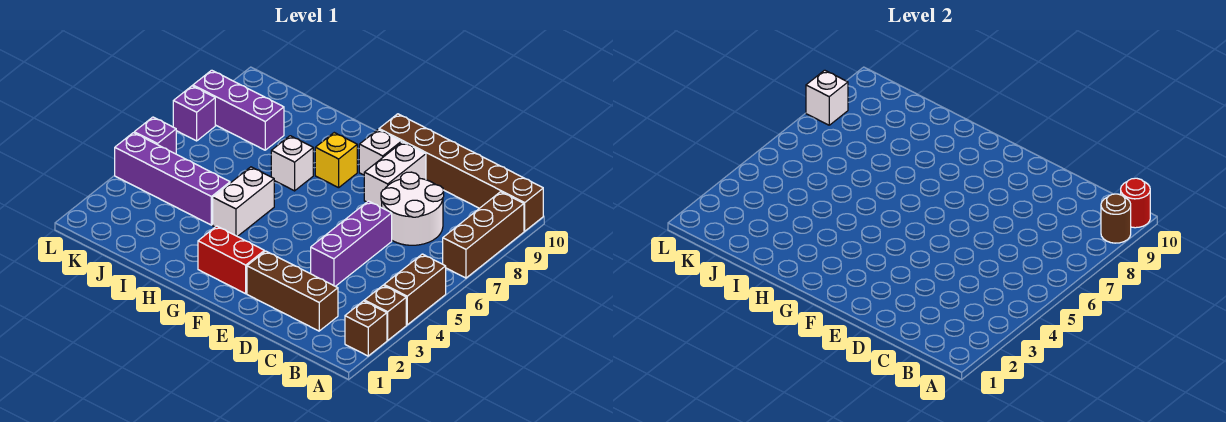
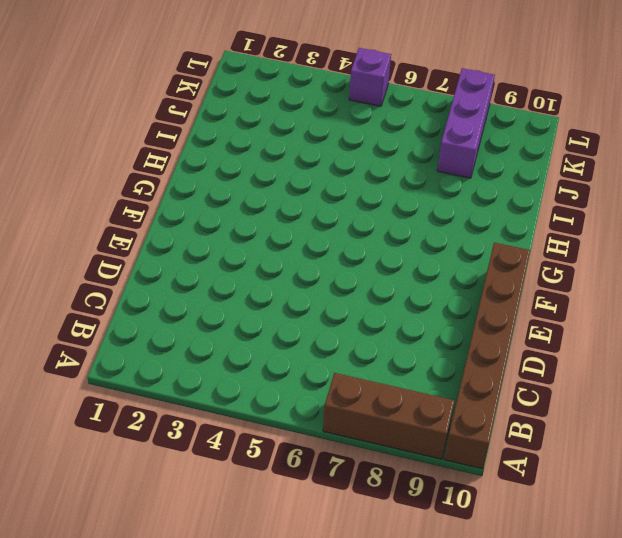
none -> brown brick A2 level 1
none -> brown brick A3 level 1
none -> brown brick A4:A5 level 1

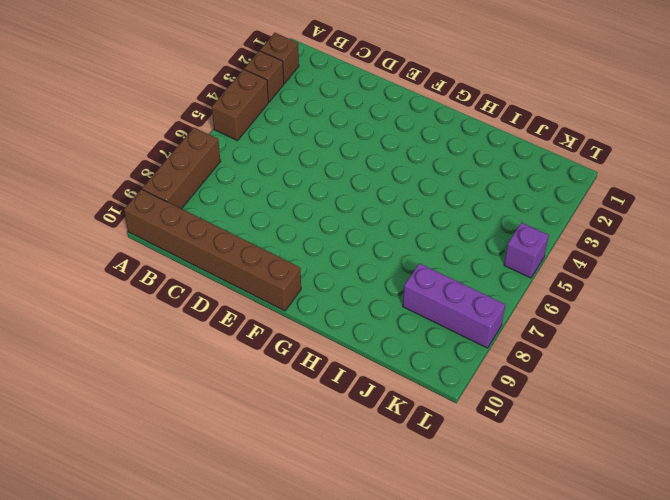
none -> brown brick C2:E2 level 1
none -> white round brick C7:D8 level 1
none -> purple brick D4:D6 level 1

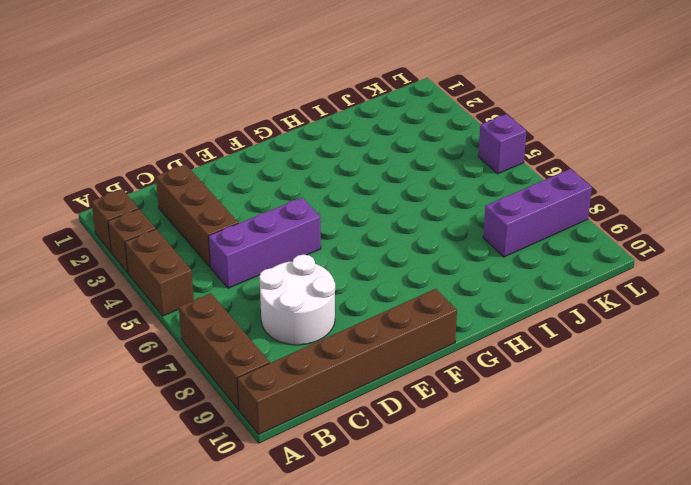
brown brick C2:C4 level 1 -> brown brick C2:E2 level 1
purple brick C5:E5 level 1 -> purple brick D4:D6 level 1
none -> white brick E8:E9 level 1
none -> red brick F2:G2 level 1
none -> white brick F9 level 1

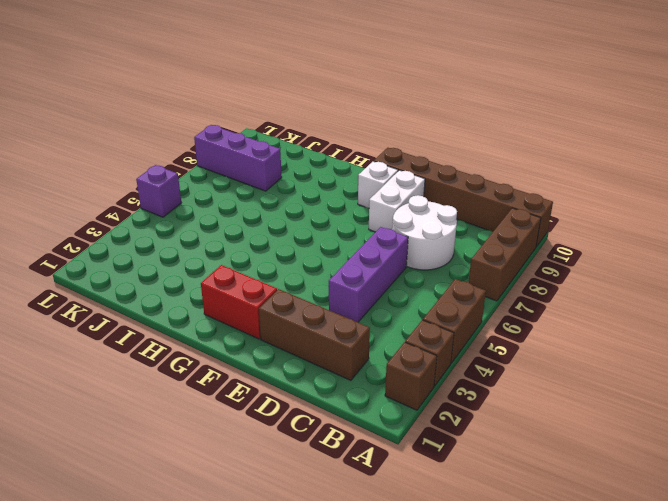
none -> yellow brick G8 level 1
none -> white brick H4:H5 level 1
none -> white brick H7 level 1

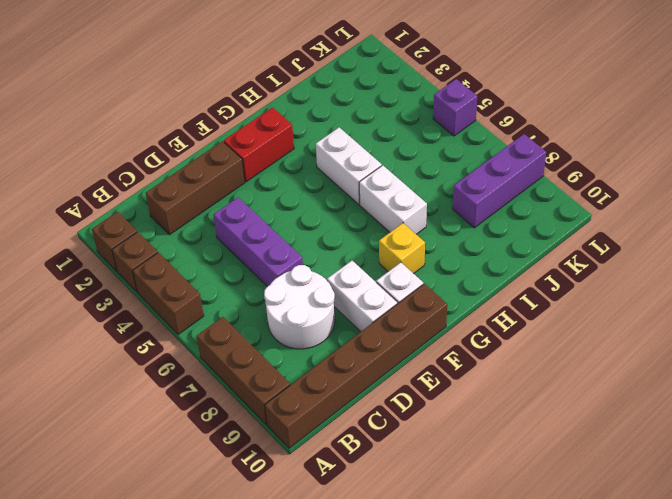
white brick H6:H7 level 1 -> white brick H7 level 1
none -> purple brick I4:L4 level 1
none -> purple brick L7 level 1
none -> brown round brick A9 level 2

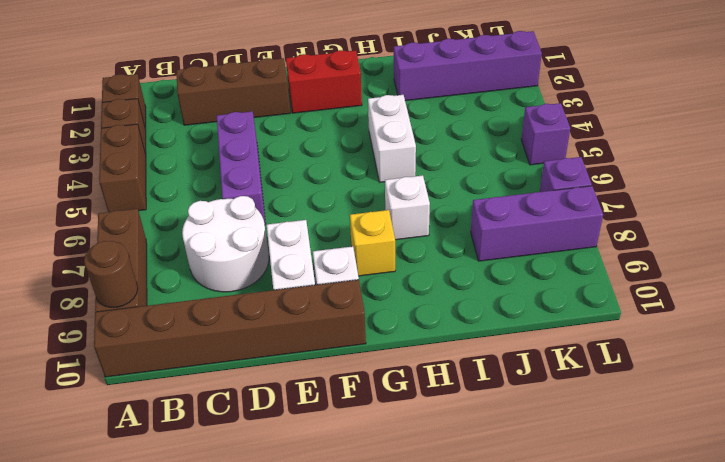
purple brick I2:L2 level 1 -> purple brick I4:L4 level 1
none -> red round brick A10 level 2
none -> white brick L8 level 2

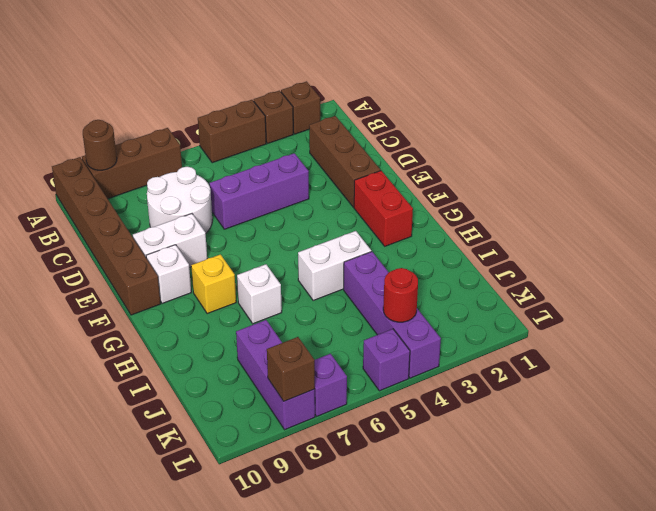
red round brick K4 level 2 -> red round brick A10 level 2
brown brick L8 level 2 -> white brick L8 level 2

